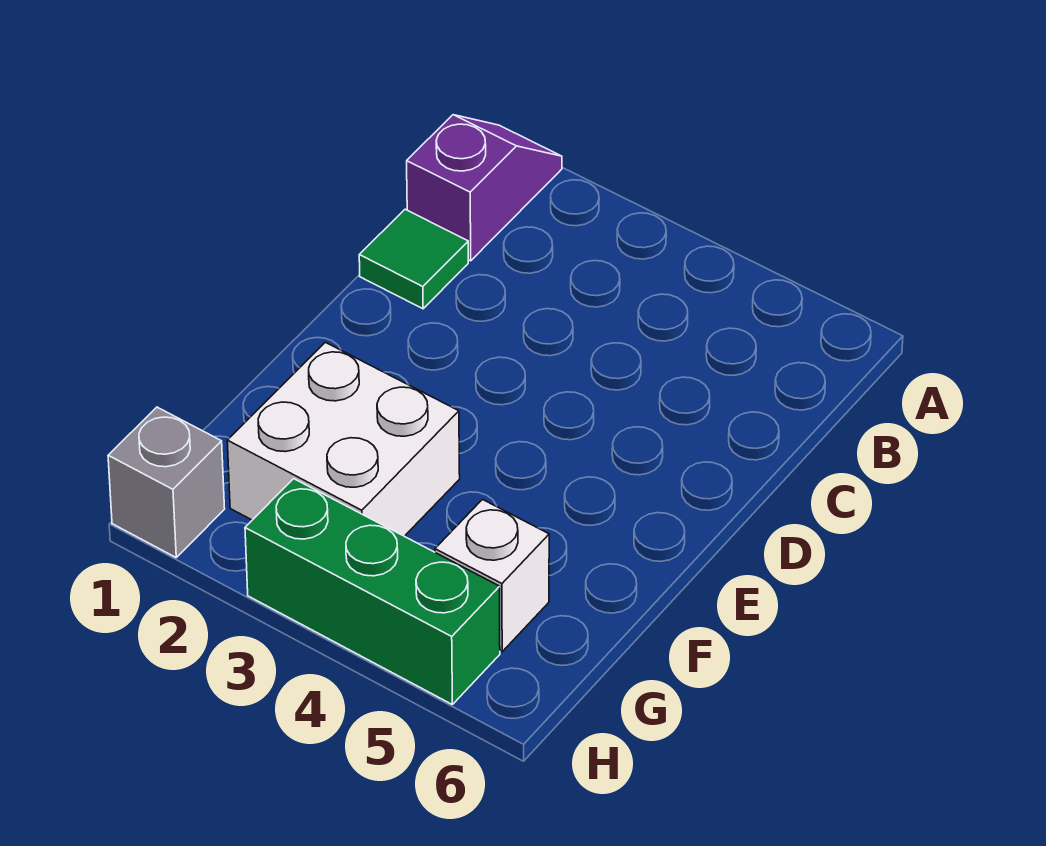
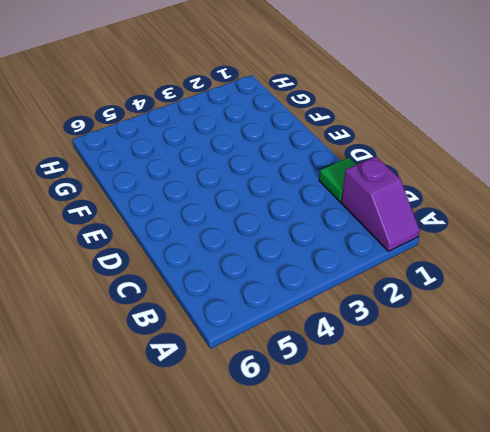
none -> white brick F2:G3 level 1
none -> white brick G5 level 1

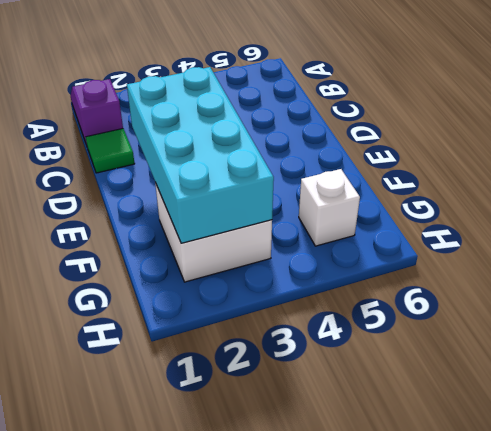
cyan brick D2:G3 level 2 -> none
none -> grey brick H1 level 1
none -> green brick H3:H5 level 1

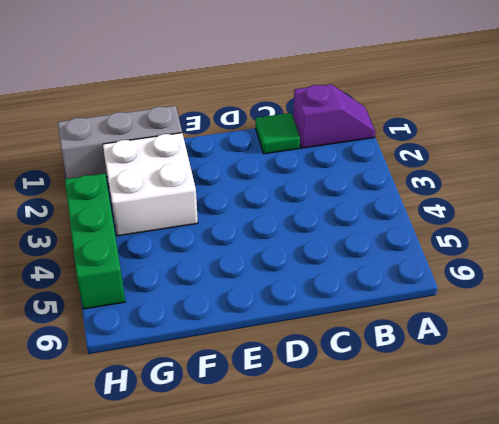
grey brick F1:H1 level 1 -> grey brick H1 level 1
none -> white brick G5 level 1

